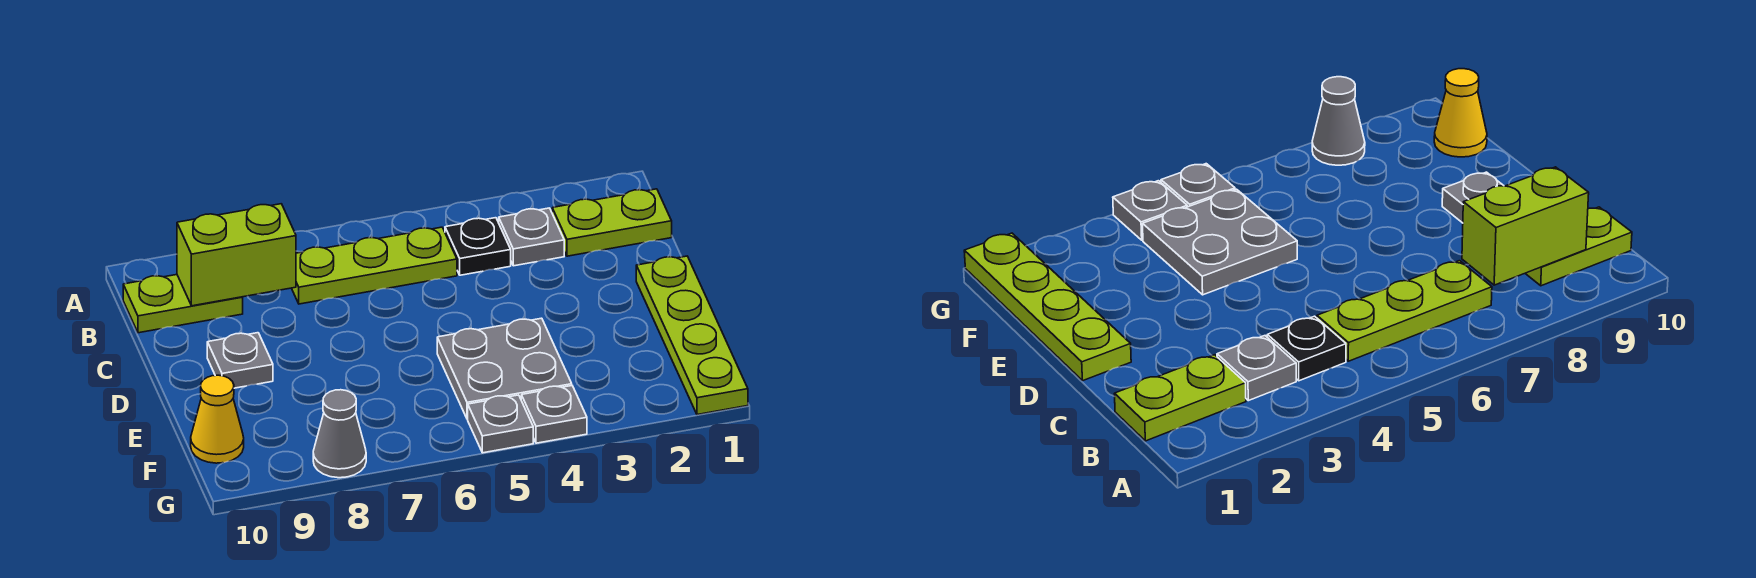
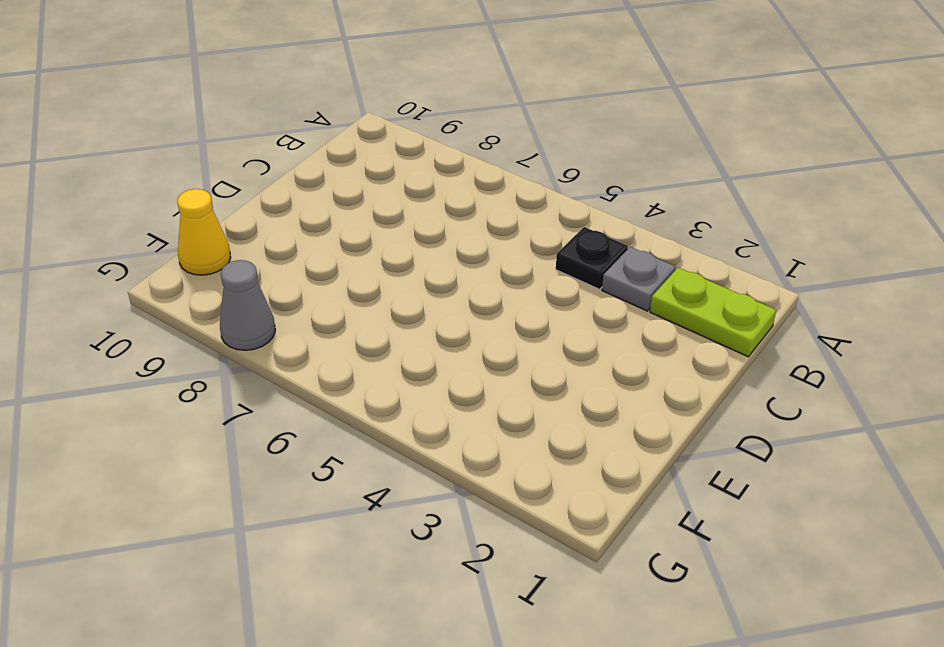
none -> lime plate B5:B7 level 1
none -> lime plate B9:B10 level 1
none -> lime plate D1:G1 level 1

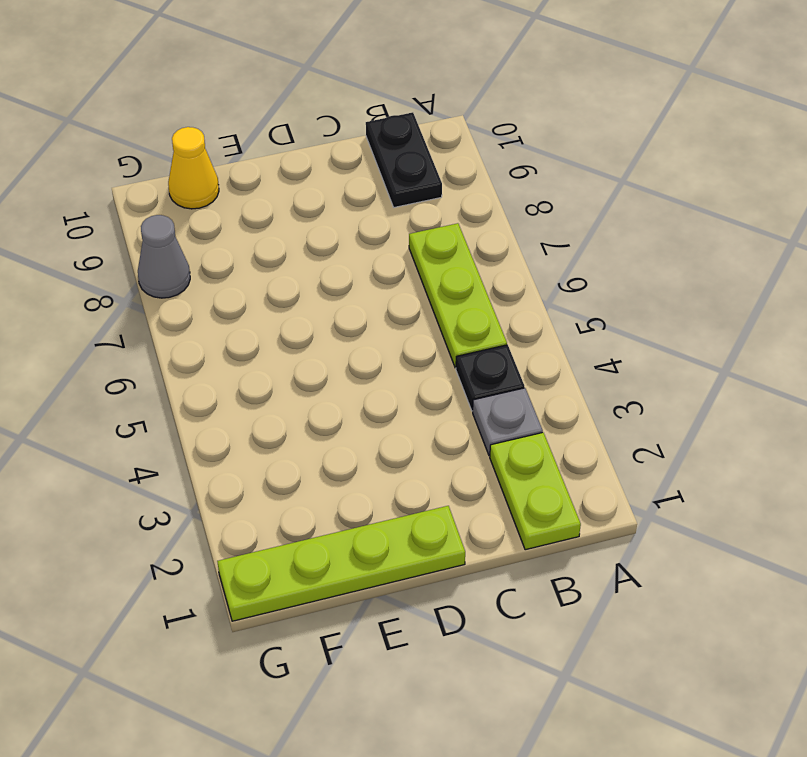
black plate B9:B10 level 1 -> lime plate B9:B10 level 1
none -> grey plate D9 level 1
none -> grey plate E4:F5 level 1
none -> grey plate G4 level 1

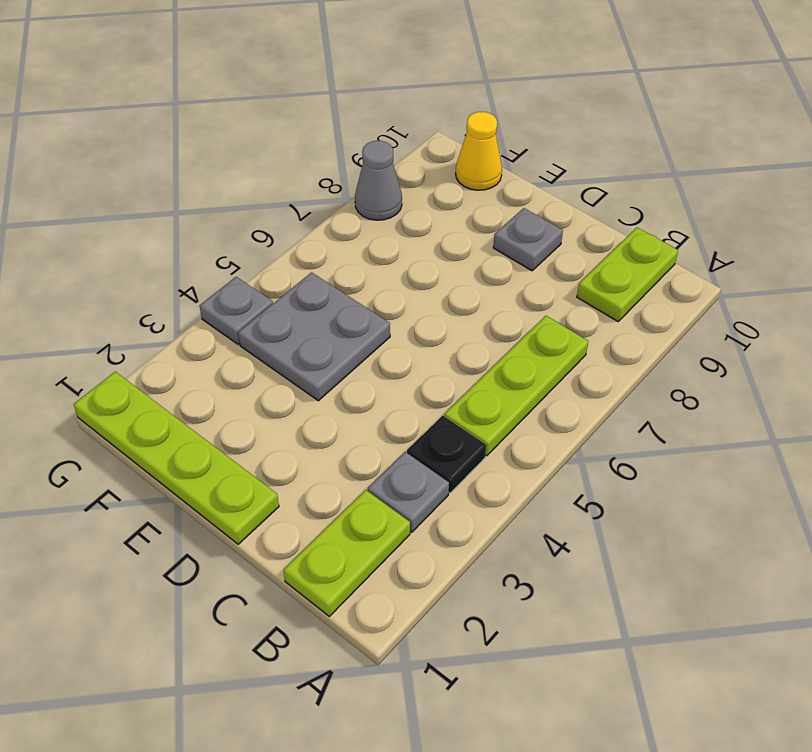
none -> grey plate G5 level 1
none -> lime brick B8:B9 level 2

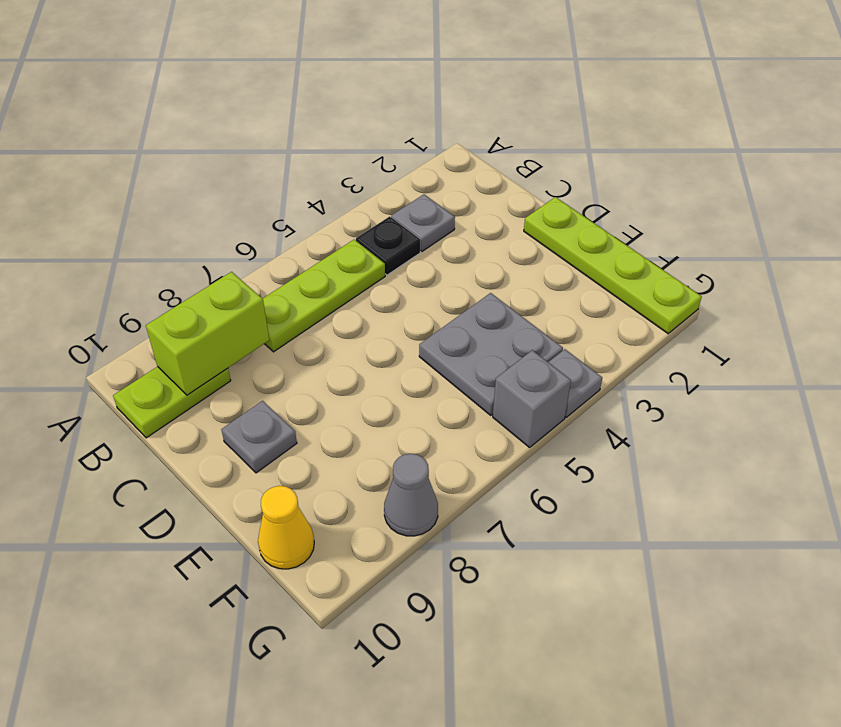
grey brick G5 level 1 -> grey plate G5 level 1
none -> lime plate B1:B2 level 1

